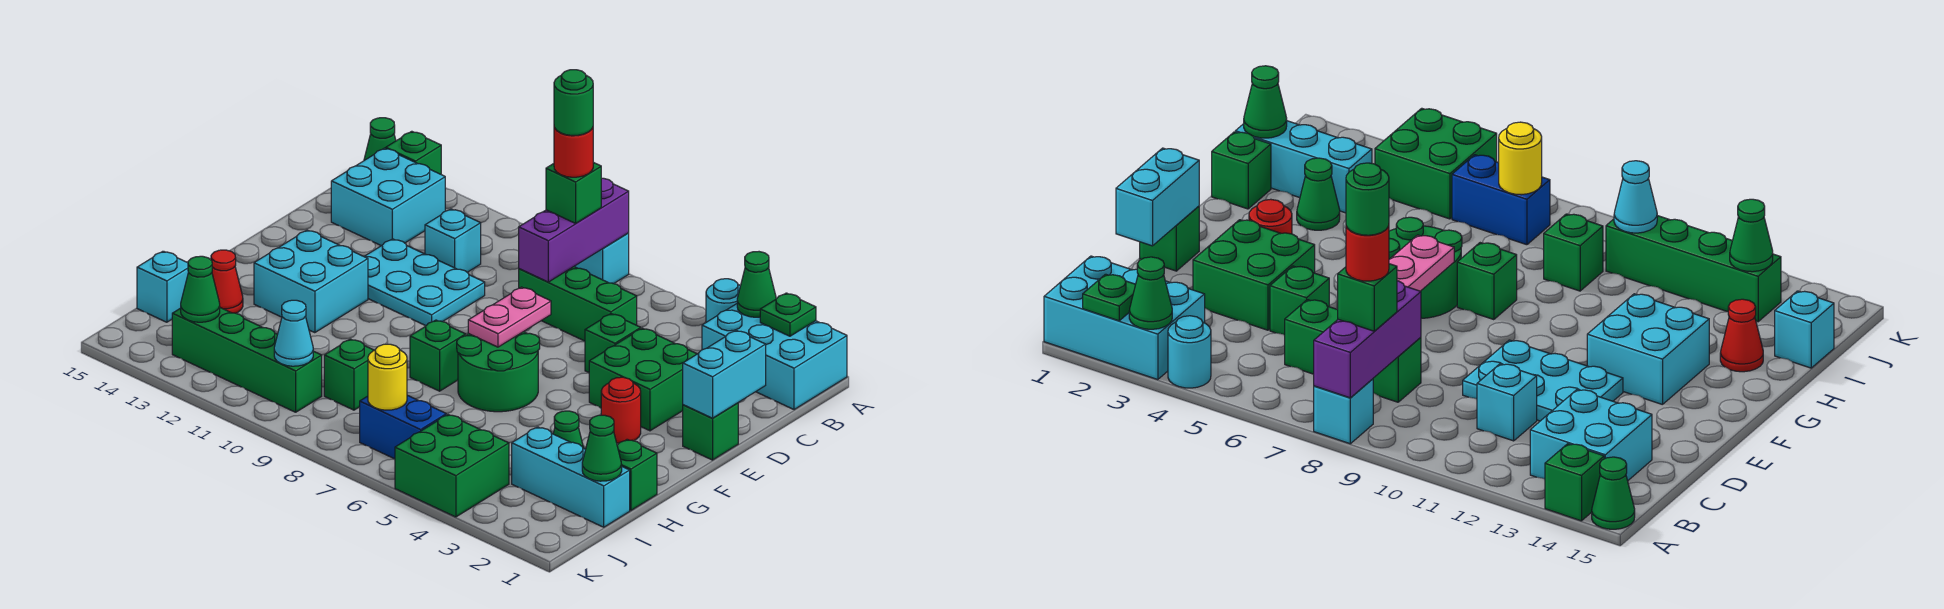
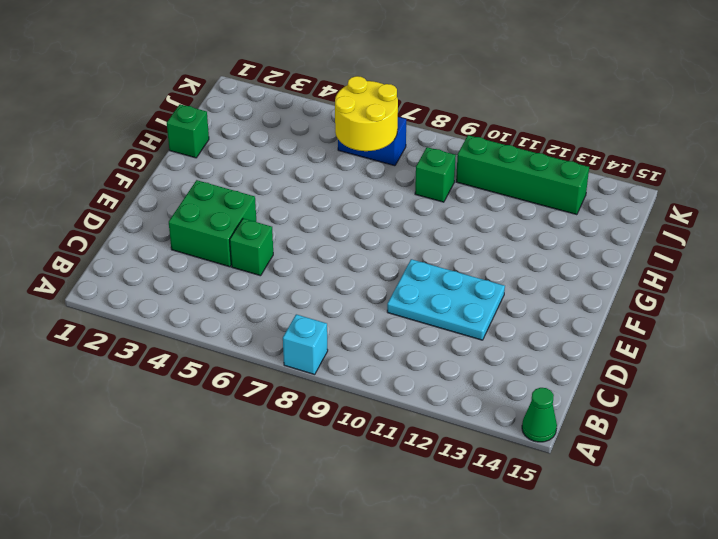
yellow round brick I6:J7 level 2 -> yellow round brick J7 level 2
none -> cyan brick A1:B3 level 1
none -> cyan round brick A4 level 1
none -> green brick A14 level 1
none -> cyan brick B13:C14 level 1

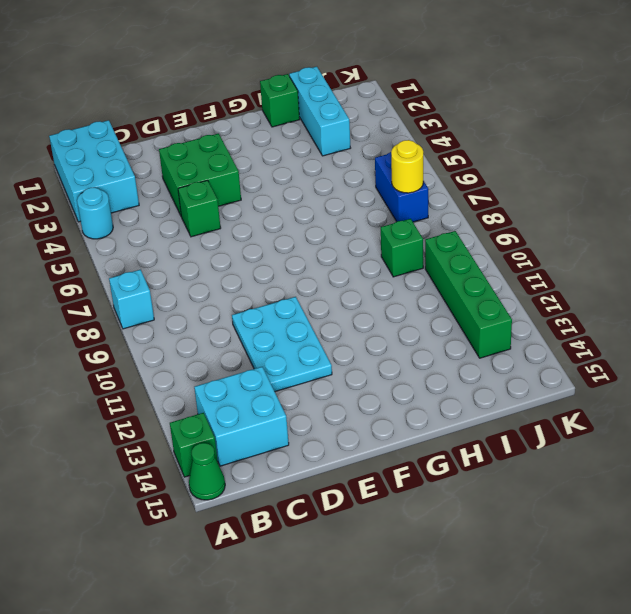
none -> green brick C6:C8 level 1
none -> cyan brick C11 level 1
none -> green brick E1 level 1
none -> red round brick F3 level 1

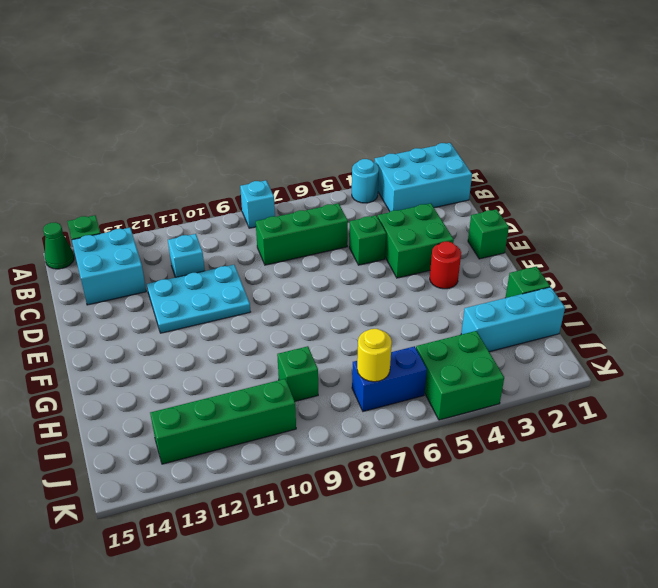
none -> green round brick F6:G7 level 1
none -> cyan brick F12:G13 level 1
none -> green brick G8 level 1
none -> green cone H3 level 1

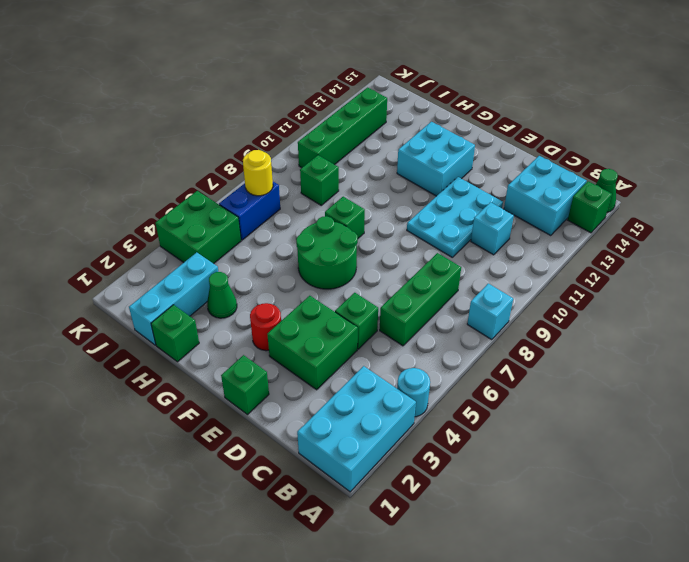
none -> red cone H14 level 1
none -> cyan brick I15 level 1
none -> green plate A2 level 2
none -> green cone A3 level 2

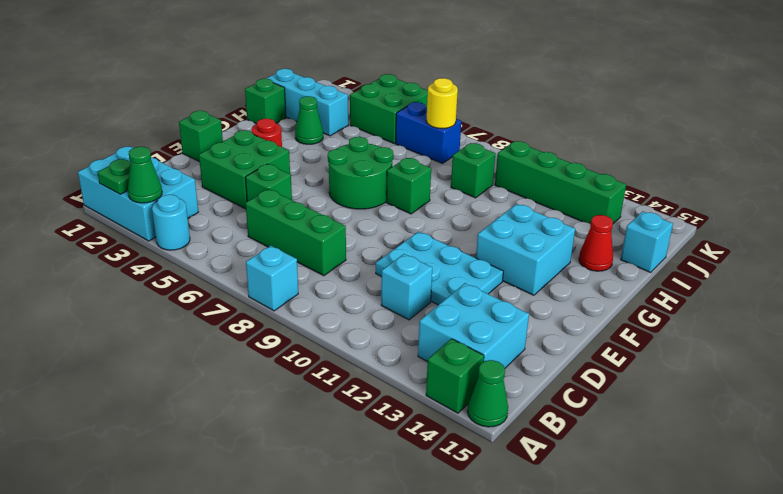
none -> purple brick A8:C8 level 2
none -> cyan brick D1:E1 level 2
none -> pink plate E7:F7 level 2
none -> green cone I1 level 2

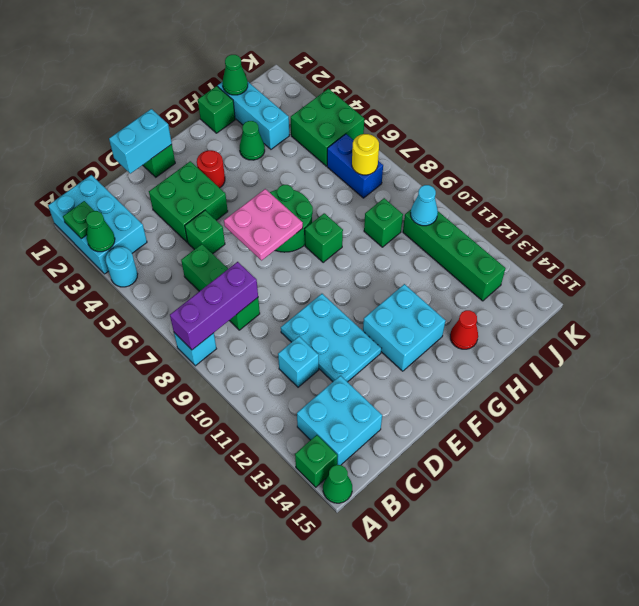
pink plate E6:F7 level 2 -> pink plate E7:F7 level 2
none -> cyan brick I15 level 1
none -> green cone J13 level 2
none -> green brick B8 level 3
none -> red round brick B8 level 4

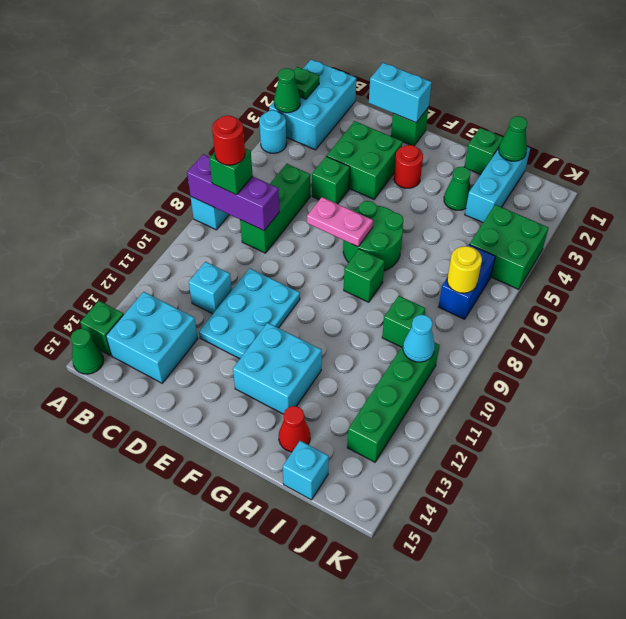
none -> green cone J13 level 2
none -> green round brick B8 level 5

